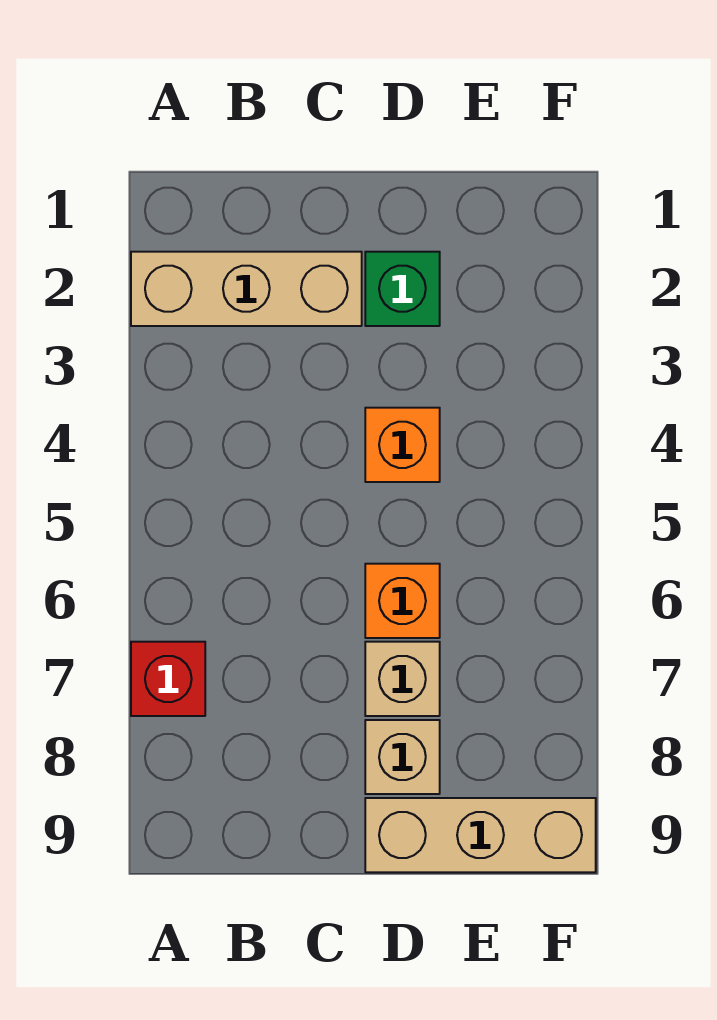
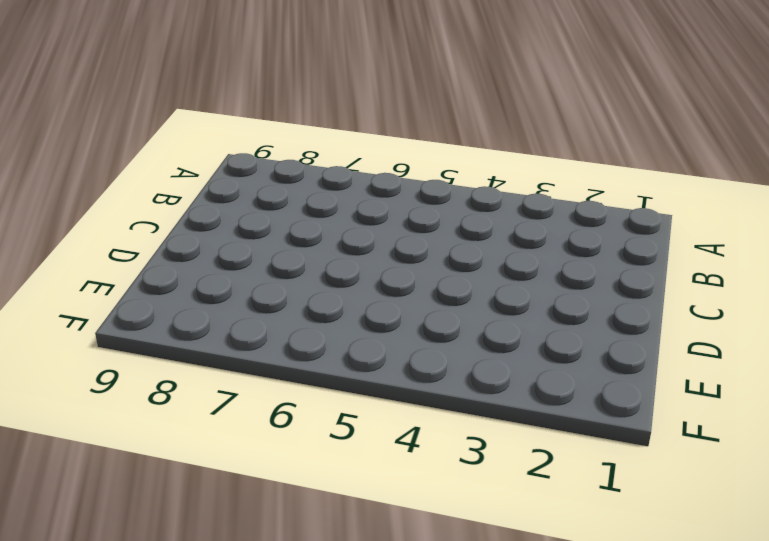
none -> tan brick A2:C2 level 1
none -> red brick A7 level 1

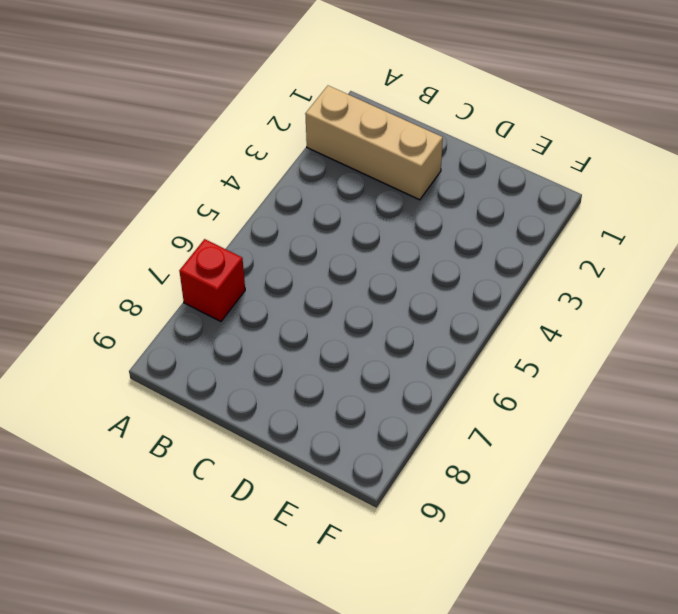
none -> green brick D2 level 1
none -> orange brick D4 level 1

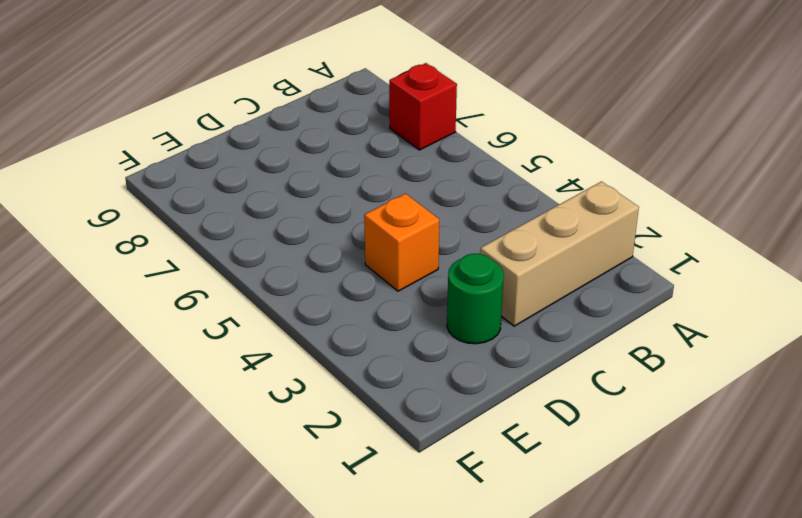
green round brick D2 level 1 -> green brick D2 level 1
none -> orange brick D6 level 1
none -> tan brick D7 level 1

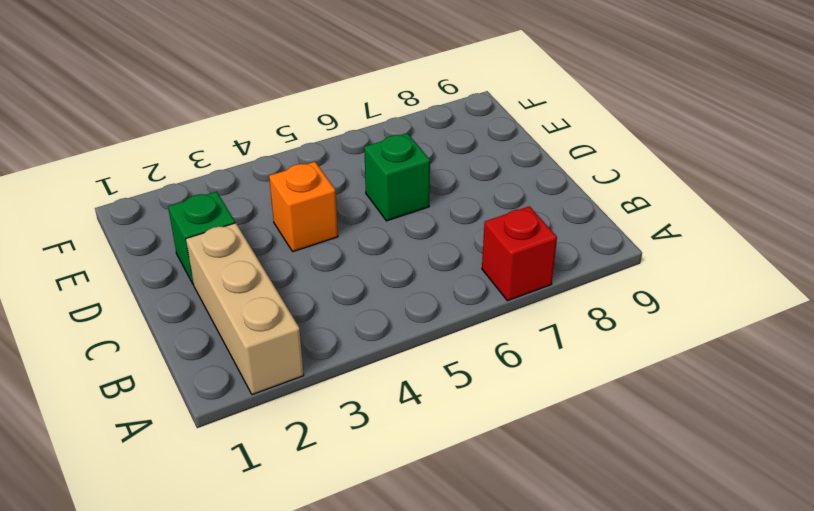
green brick D6 level 1 -> orange brick D6 level 1
none -> tan brick D7 level 1
none -> tan brick D8 level 1

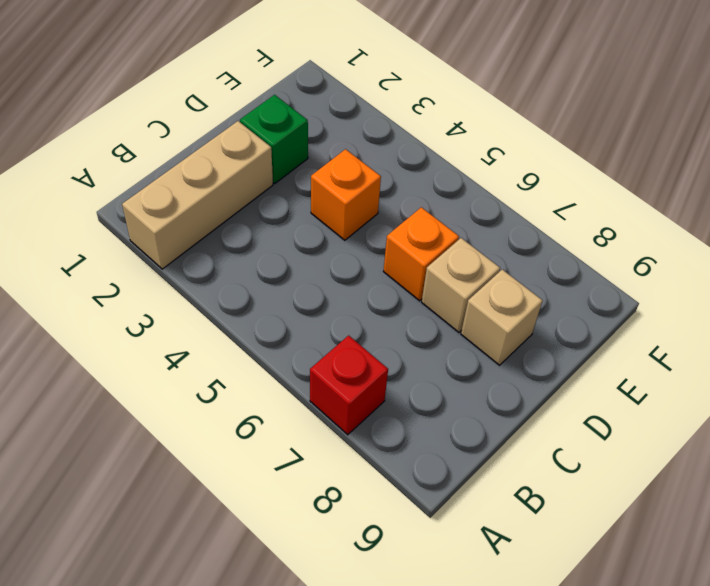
none -> tan brick D9:F9 level 1

